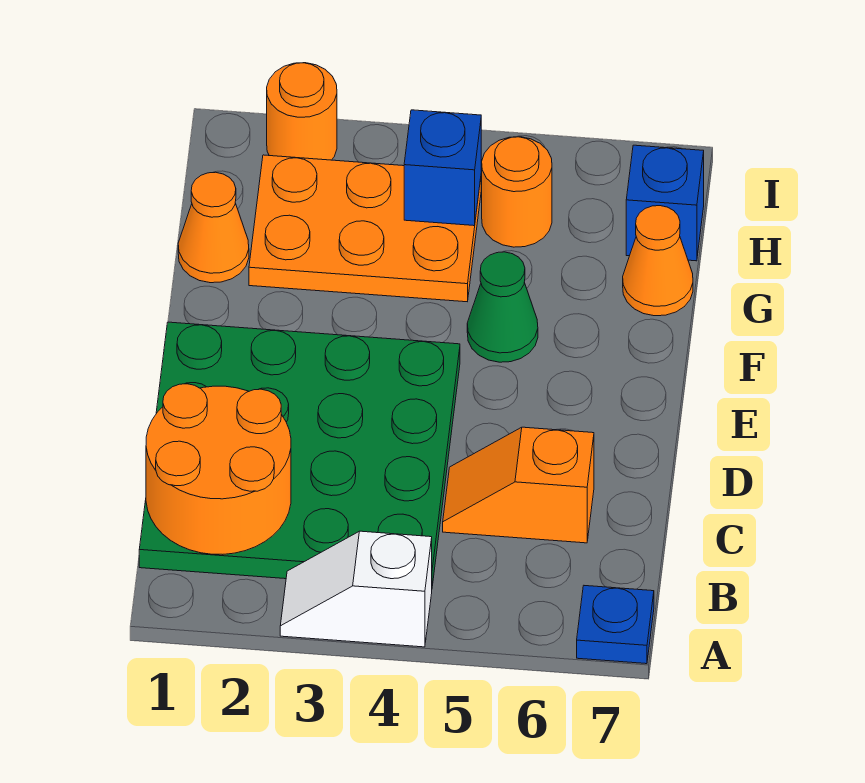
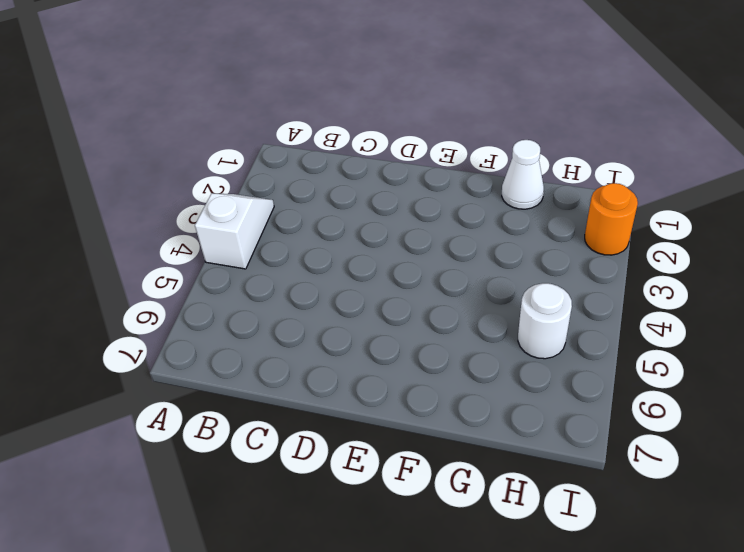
white cone G1 level 1 -> orange cone G1 level 1
white round brick H5 level 1 -> orange round brick H5 level 1
none -> blue plate A7 level 1
none -> green plate B1:E4 level 1
none -> orange slope C5:C6 level 1 top 6

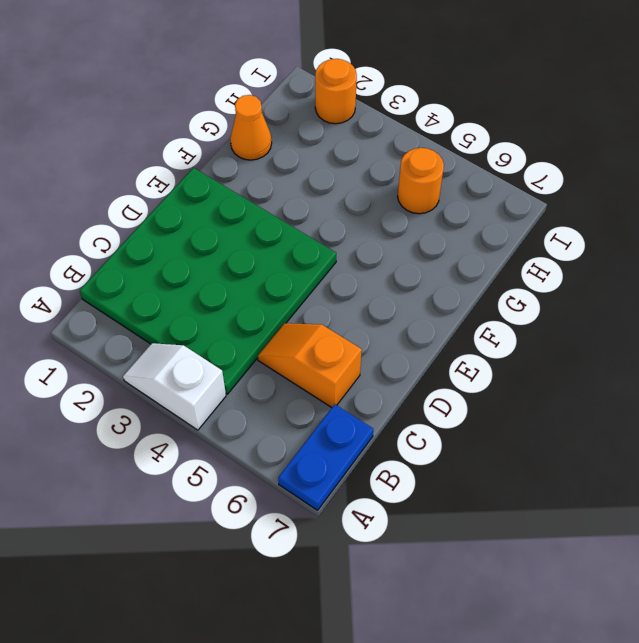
blue plate A7:B7 level 1 -> blue plate A7 level 1
none -> green cone F5 level 1
none -> orange plate G2:H4 level 1
none -> orange cone G7 level 1

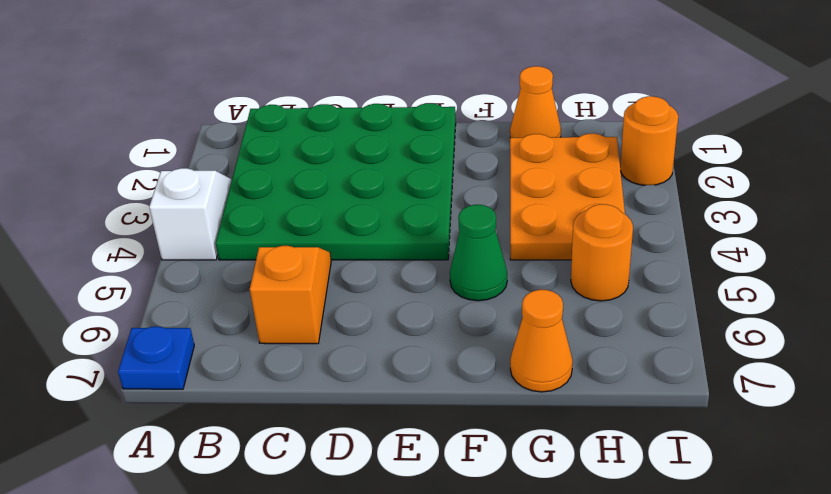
none -> blue brick H7 level 1
none -> orange round brick B1:C2 level 2
none -> blue brick H4 level 2

